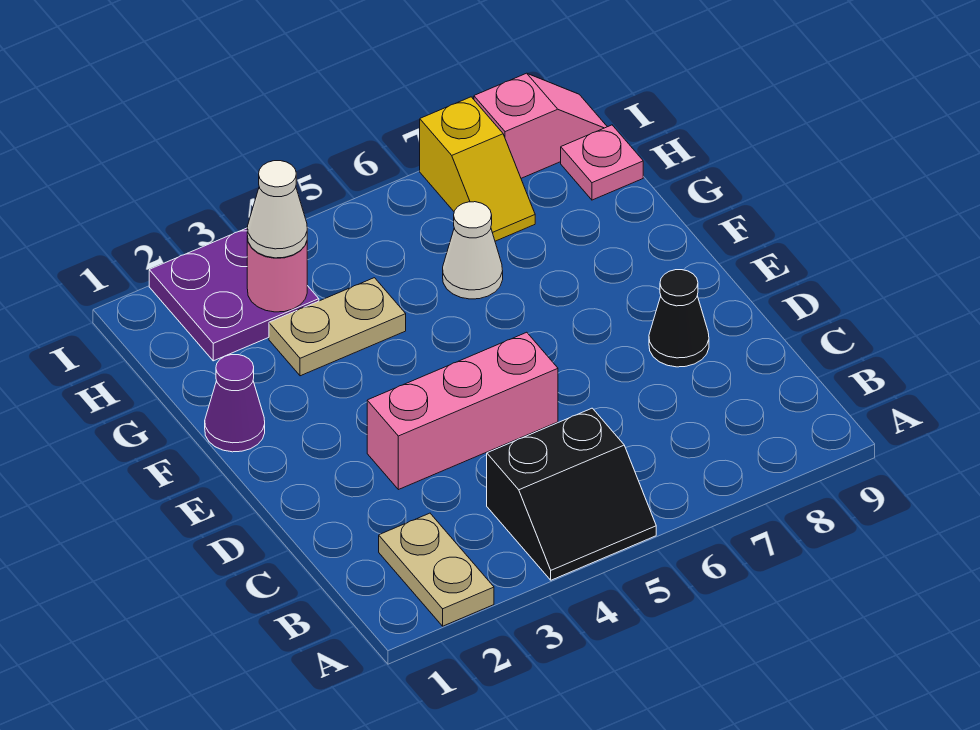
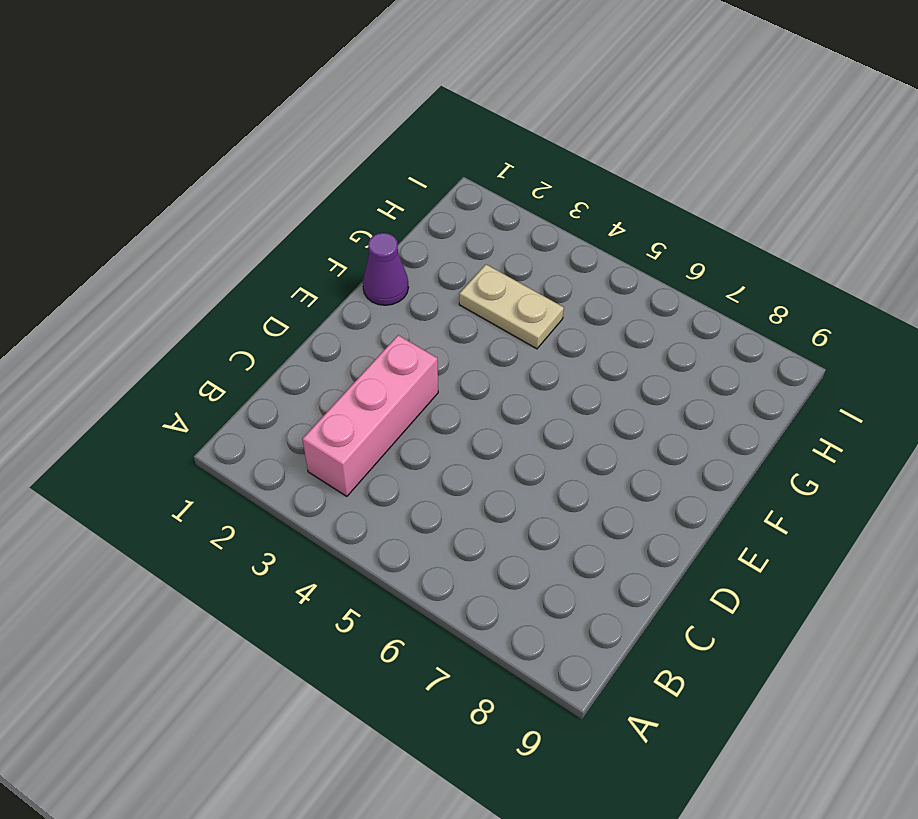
pink brick B3:D3 level 1 -> pink brick D3:D5 level 1
none -> tan plate A2:B2 level 1
none -> black slope A4:B5 level 1 top B
none -> black cone D8 level 1

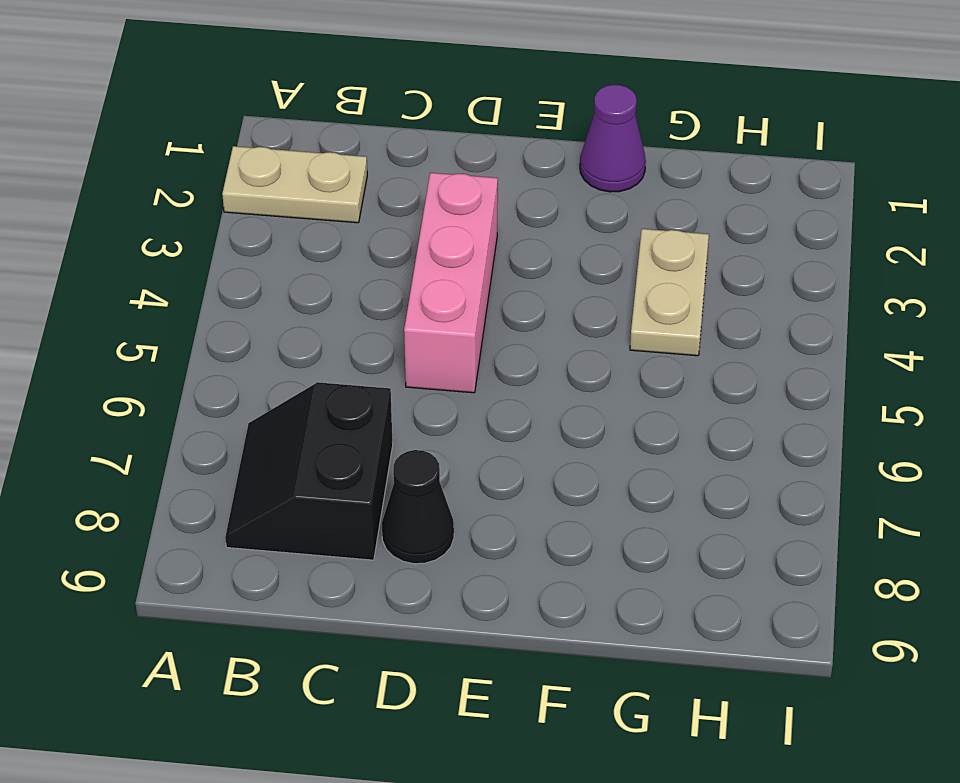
black slope B7:C8 level 1 top C -> black slope A4:B5 level 1 top B
none -> white cone G6 level 1
none -> purple plate H2:I3 level 1
none -> yellow slope H7:I7 level 1 top I

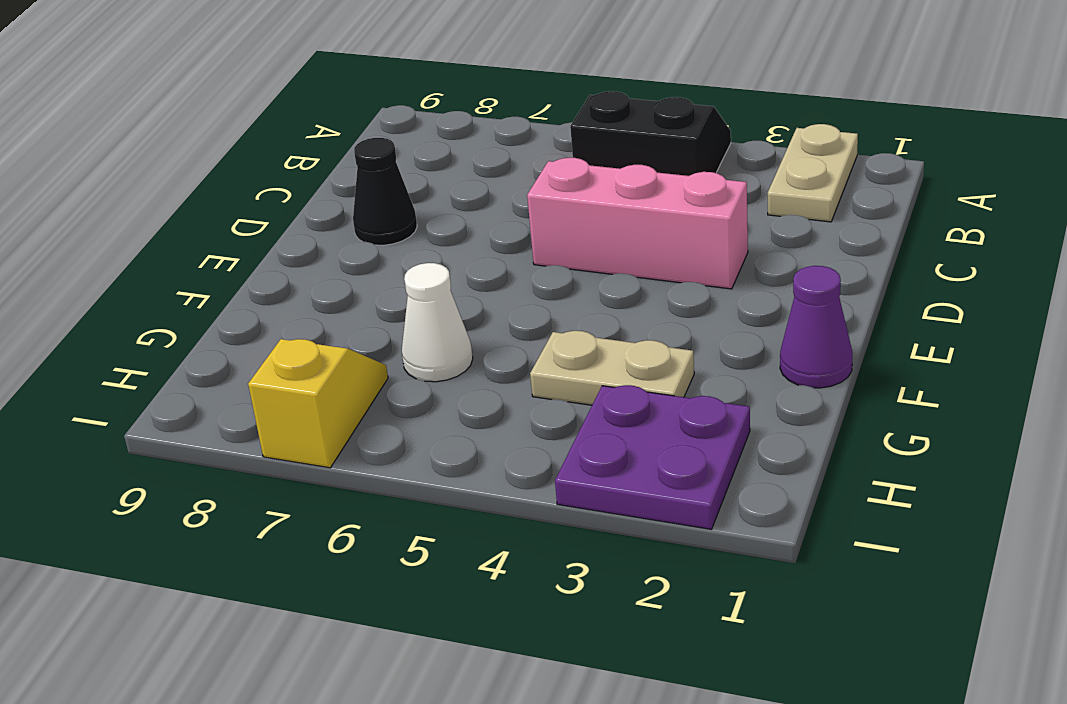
none -> pink plate H9 level 1
none -> pink slope I8:I9 level 1 top 8
none -> pink round brick H3 level 2

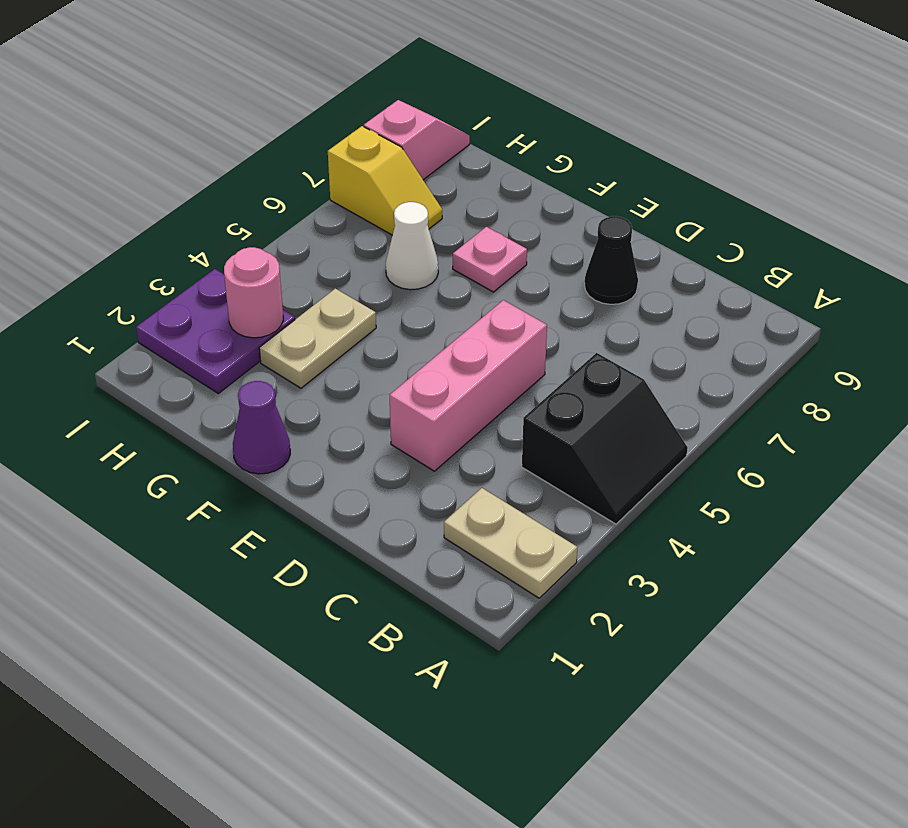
pink plate F7 level 1 -> pink plate H9 level 1
none -> white cone H3 level 3

